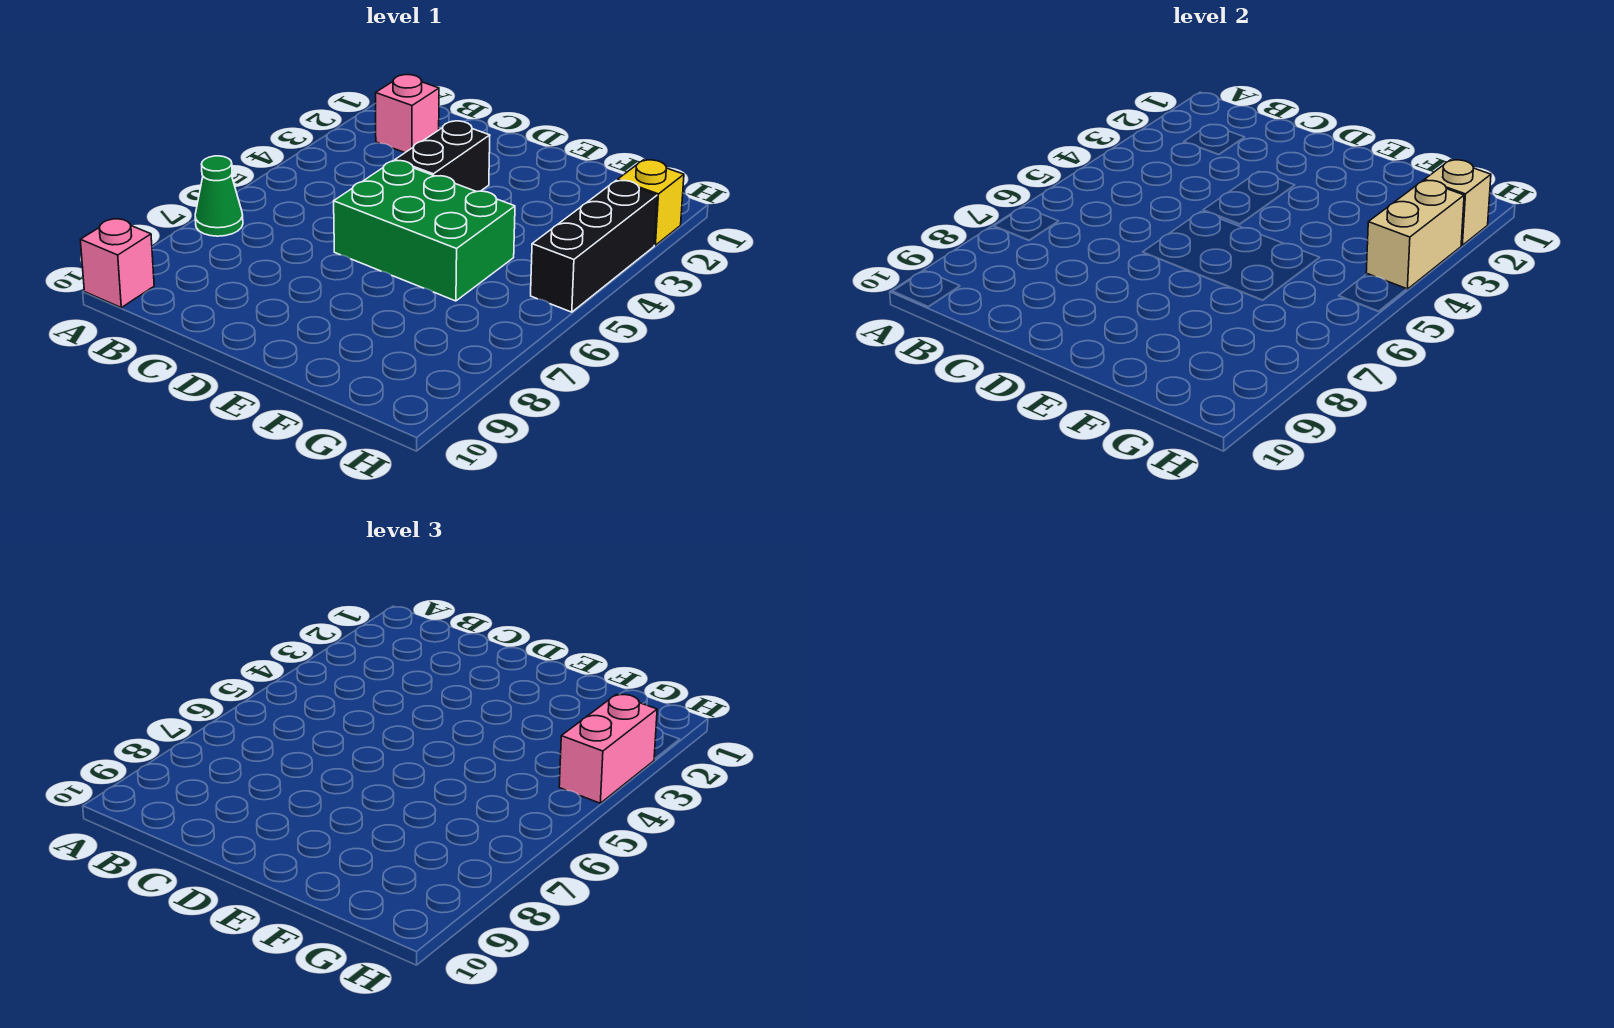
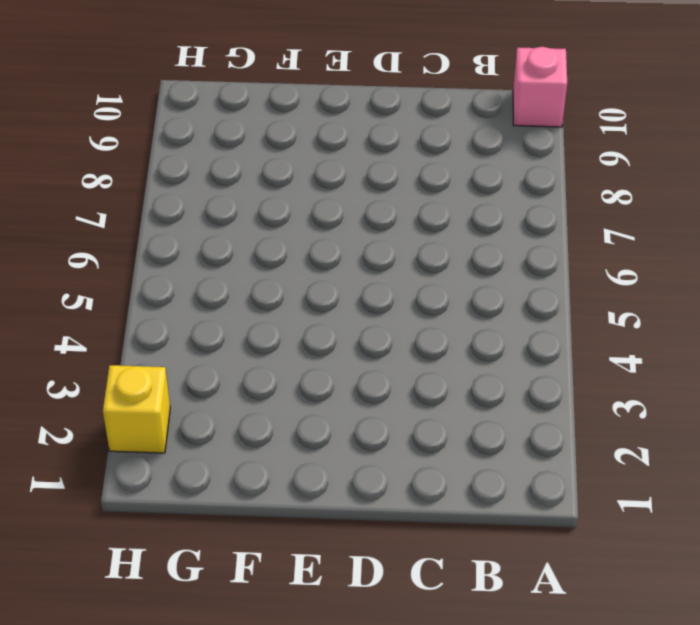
none -> green cone A7 level 1
none -> pink brick B2 level 1

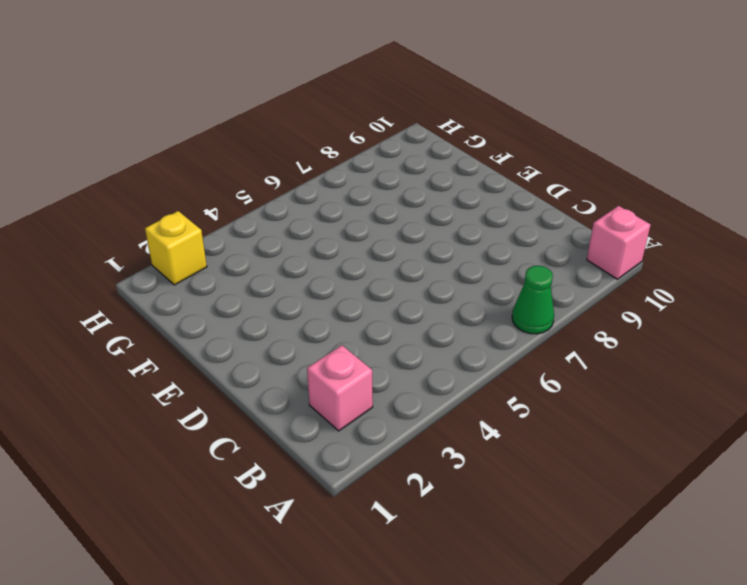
none -> black brick D3:D4 level 1
none -> green brick D5:F6 level 1

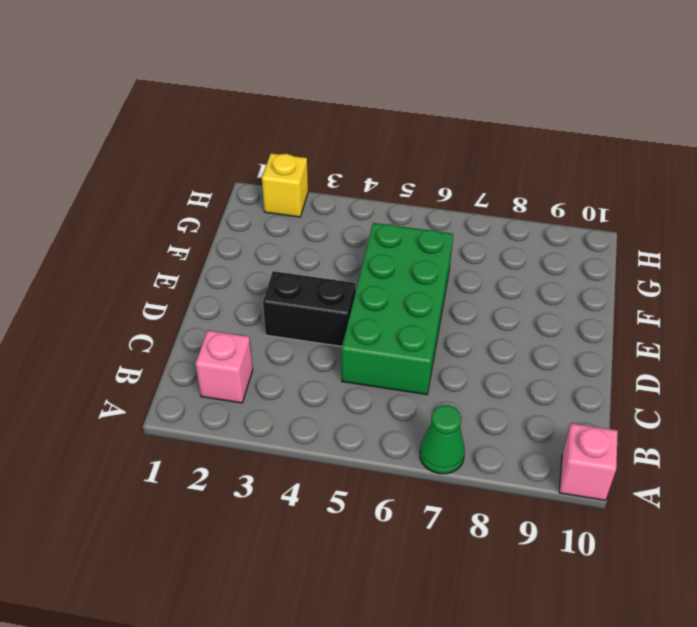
green brick C5:F6 level 1 -> green brick D5:F6 level 1
none -> black brick H3:H5 level 1
none -> tan brick H2 level 2

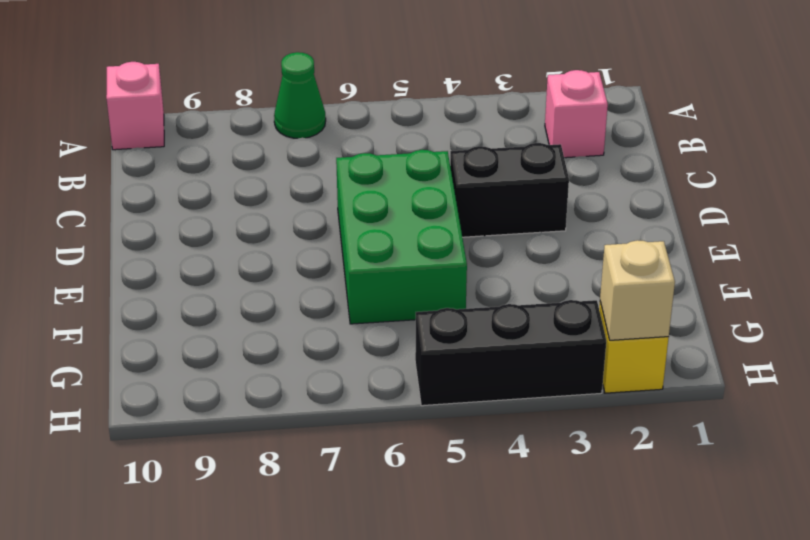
none -> tan brick H3:H4 level 2
none -> pink brick H3:H4 level 3

